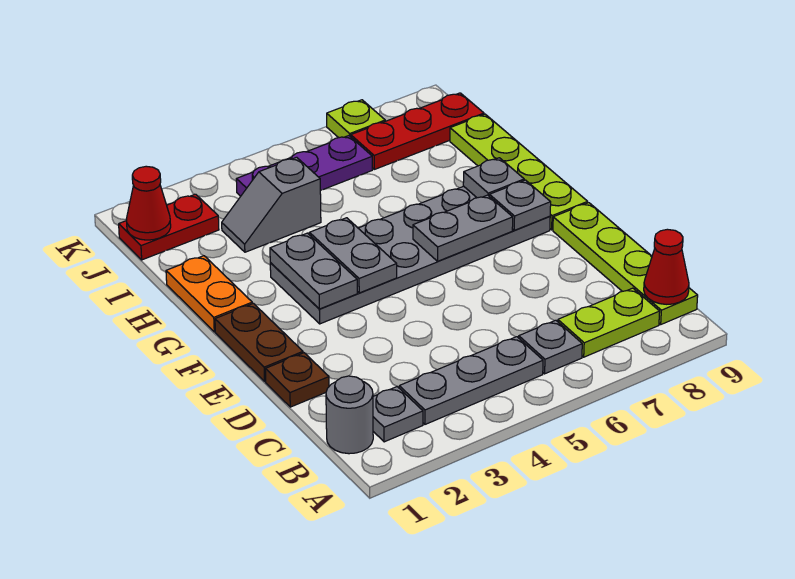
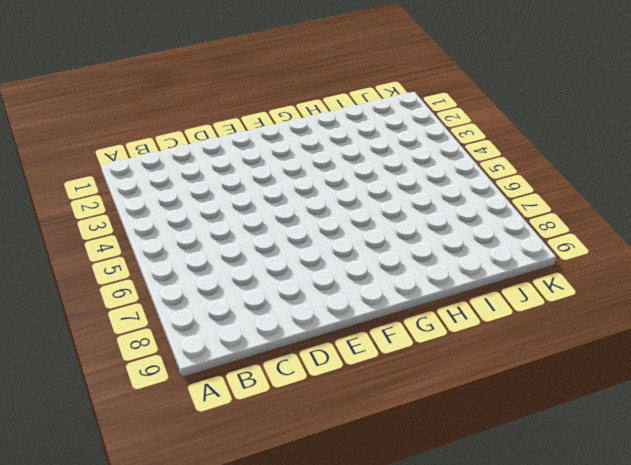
none -> grey round brick B1 level 1
none -> grey plate B2 level 1
none -> grey plate B3:B5 level 1

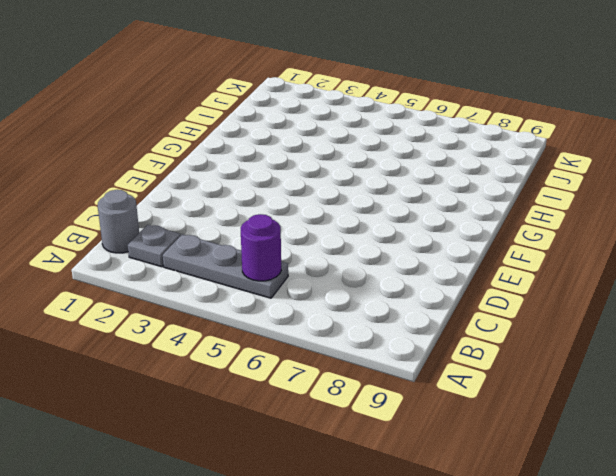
purple round brick B5 level 2 -> none
none -> grey plate B6 level 1
none -> lime plate B7:B8 level 1
none -> lime plate B9:E9 level 1

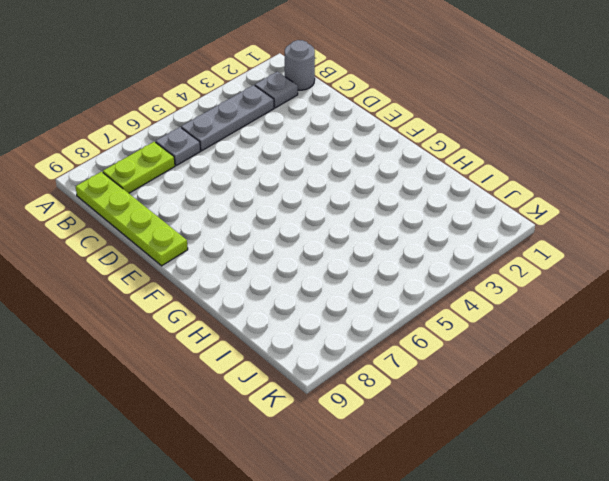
none -> brown plate D1 level 1
none -> brown plate E1:F1 level 1
none -> grey plate F3:G8 level 1

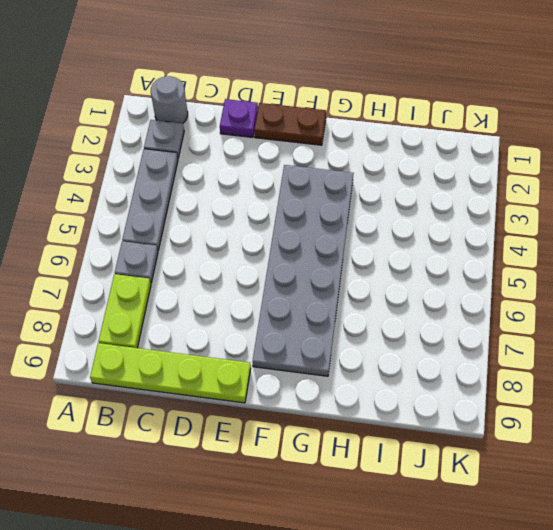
purple plate D1 level 1 -> brown plate D1 level 1
none -> lime plate F9:I9 level 1
none -> orange plate G1:H1 level 1
none -> grey slope I3:I4 level 1 top 4

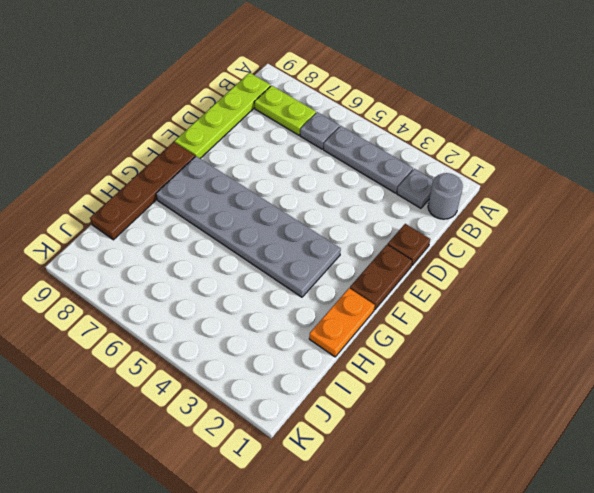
brown plate F9:I9 level 1 -> lime plate F9:I9 level 1
none -> grey slope I3:I4 level 1 top 4
none -> red plate J1:J2 level 1
none -> purple plate J4:J6 level 1

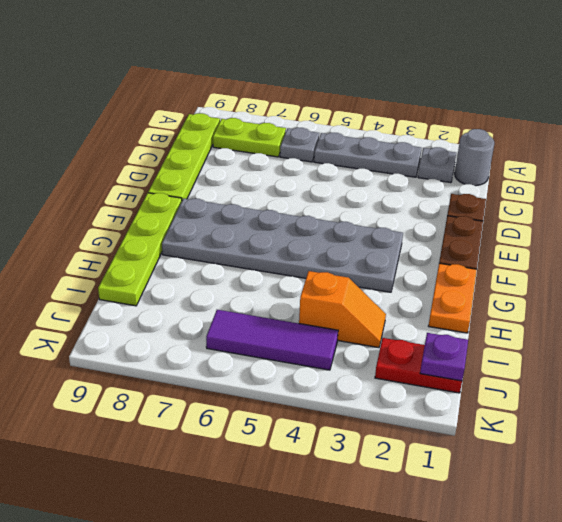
orange slope I3:I4 level 1 top 4 -> grey slope I3:I4 level 1 top 4
purple plate J1 level 2 -> red cone J1 level 2
purple tile J4:J6 level 1 -> purple plate J4:J6 level 1
none -> red plate J7:J9 level 1
none -> lime plate K7 level 1
none -> red cone B9 level 2

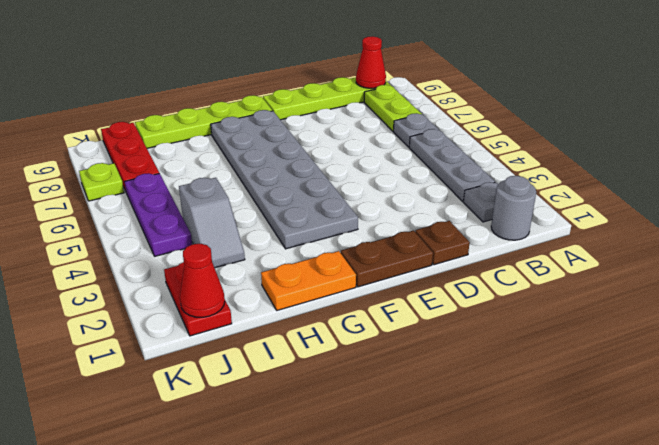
none -> grey plate F3:G3 level 2
none -> grey plate F4:G4 level 2
none -> grey plate F6:F7 level 2

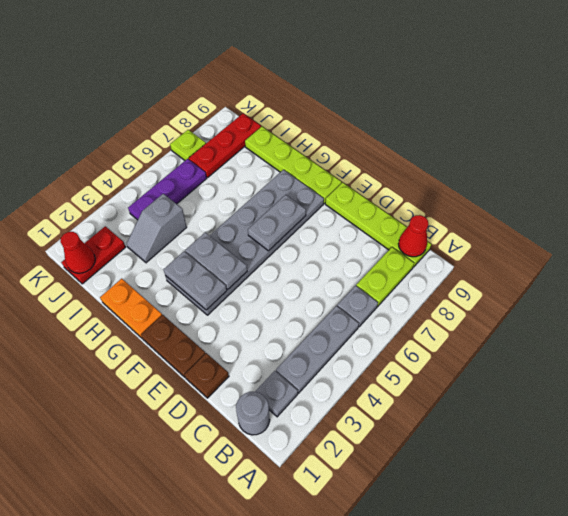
none -> grey plate F8 level 2
none -> grey plate G8 level 2

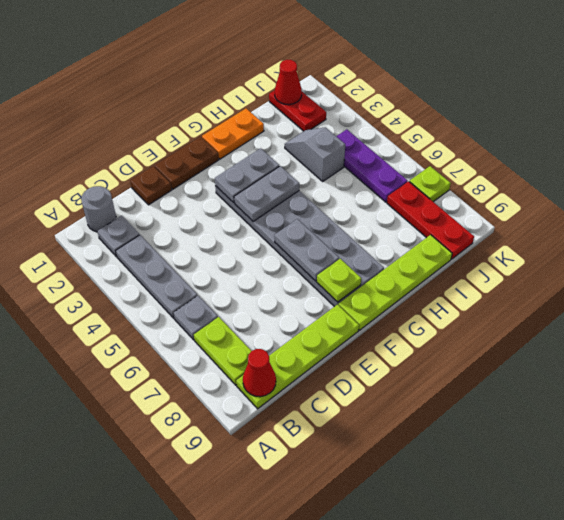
lime plate F8 level 2 -> grey plate F8 level 2
none -> grey plate G8 level 2

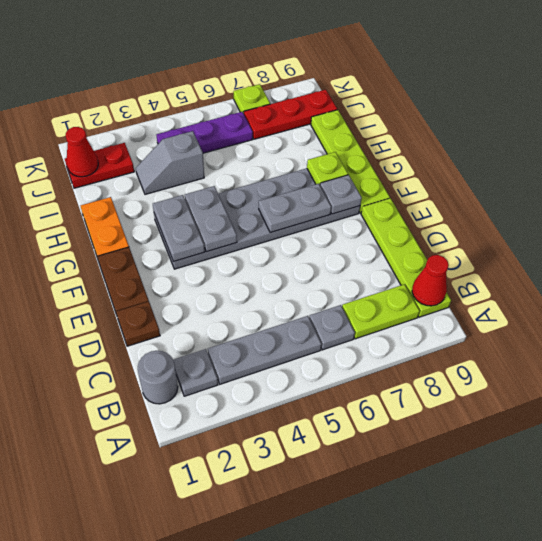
lime plate G8 level 2 -> grey plate G8 level 2

